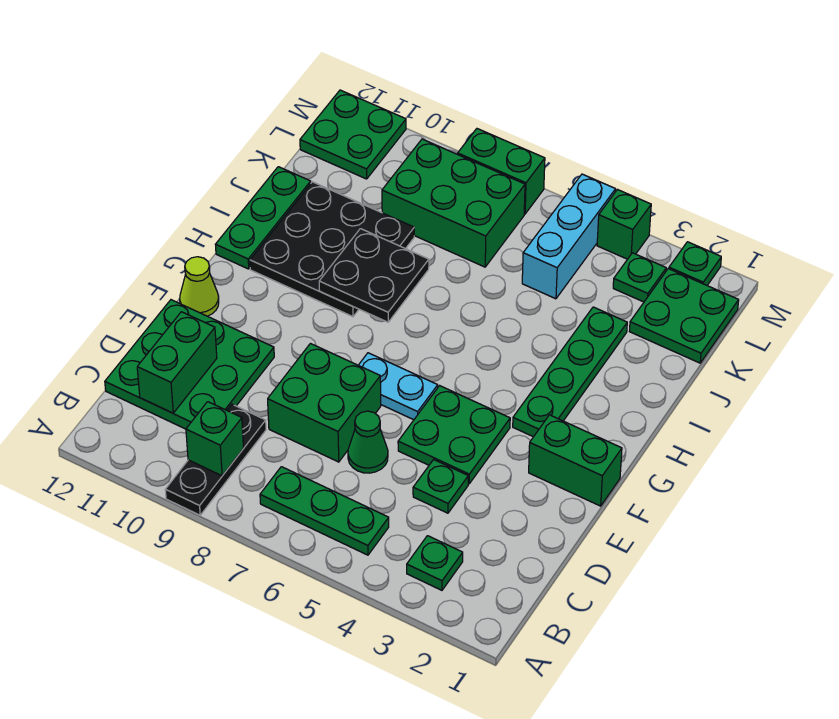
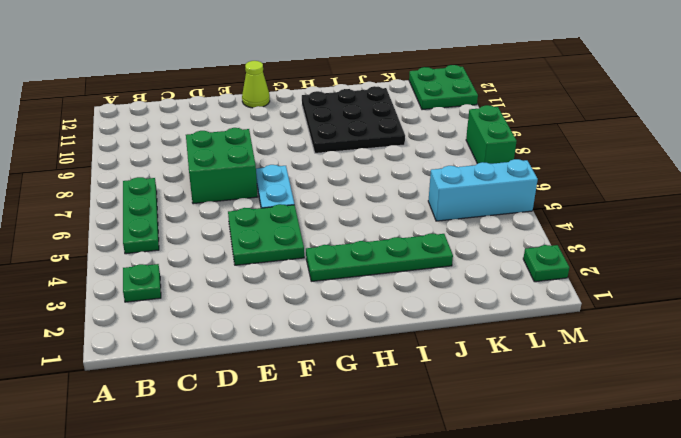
none -> black plate A9:C9 level 1
none -> green plate C10:E12 level 1
none -> green plate D4 level 1

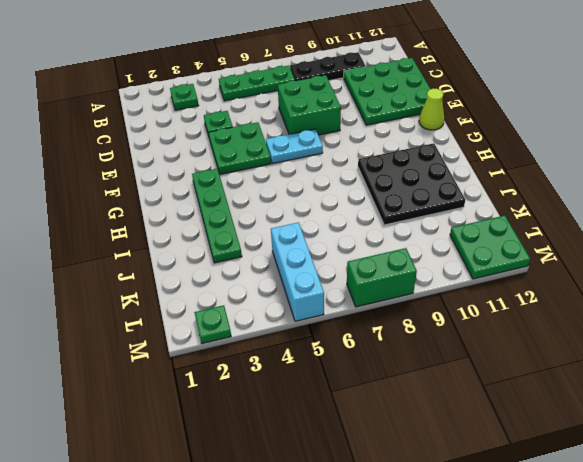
black plate B8:B10 level 1 -> black plate A9:C9 level 1
none -> green cone D6 level 1
none -> green brick F1:F2 level 1
none -> green plate H12:J12 level 1

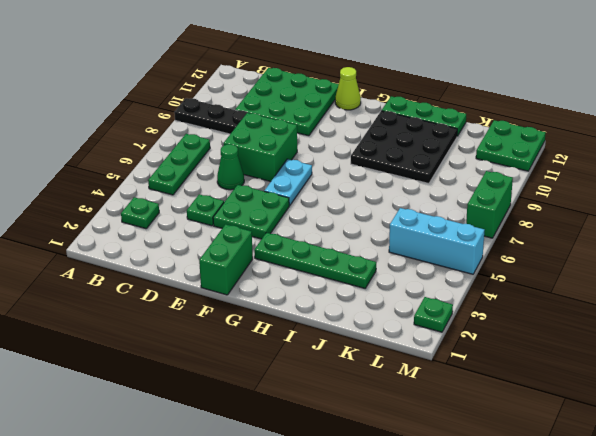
none -> green plate K1:L2 level 1
none -> green brick K7:L9 level 1
none -> green plate L3 level 1

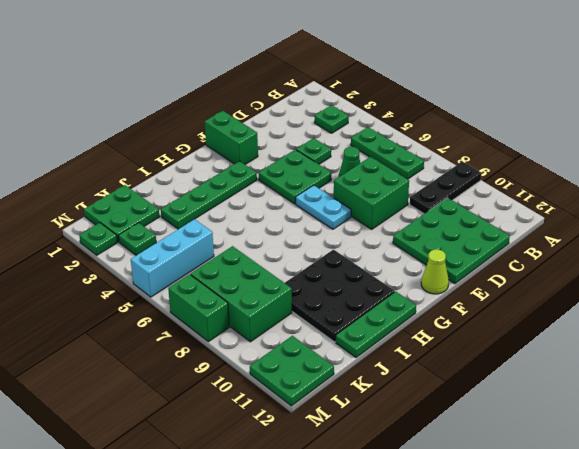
none -> green brick M4 level 1
none -> green brick B9 level 2
none -> green brick C11:D11 level 2

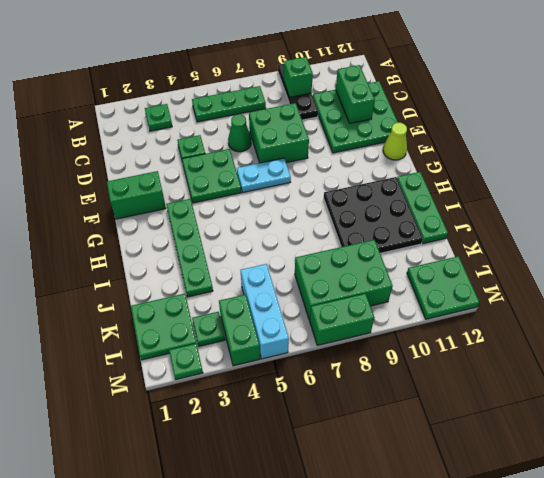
green brick L4:M4 level 1 -> green brick M4 level 1
none -> black plate H8:I9 level 2

